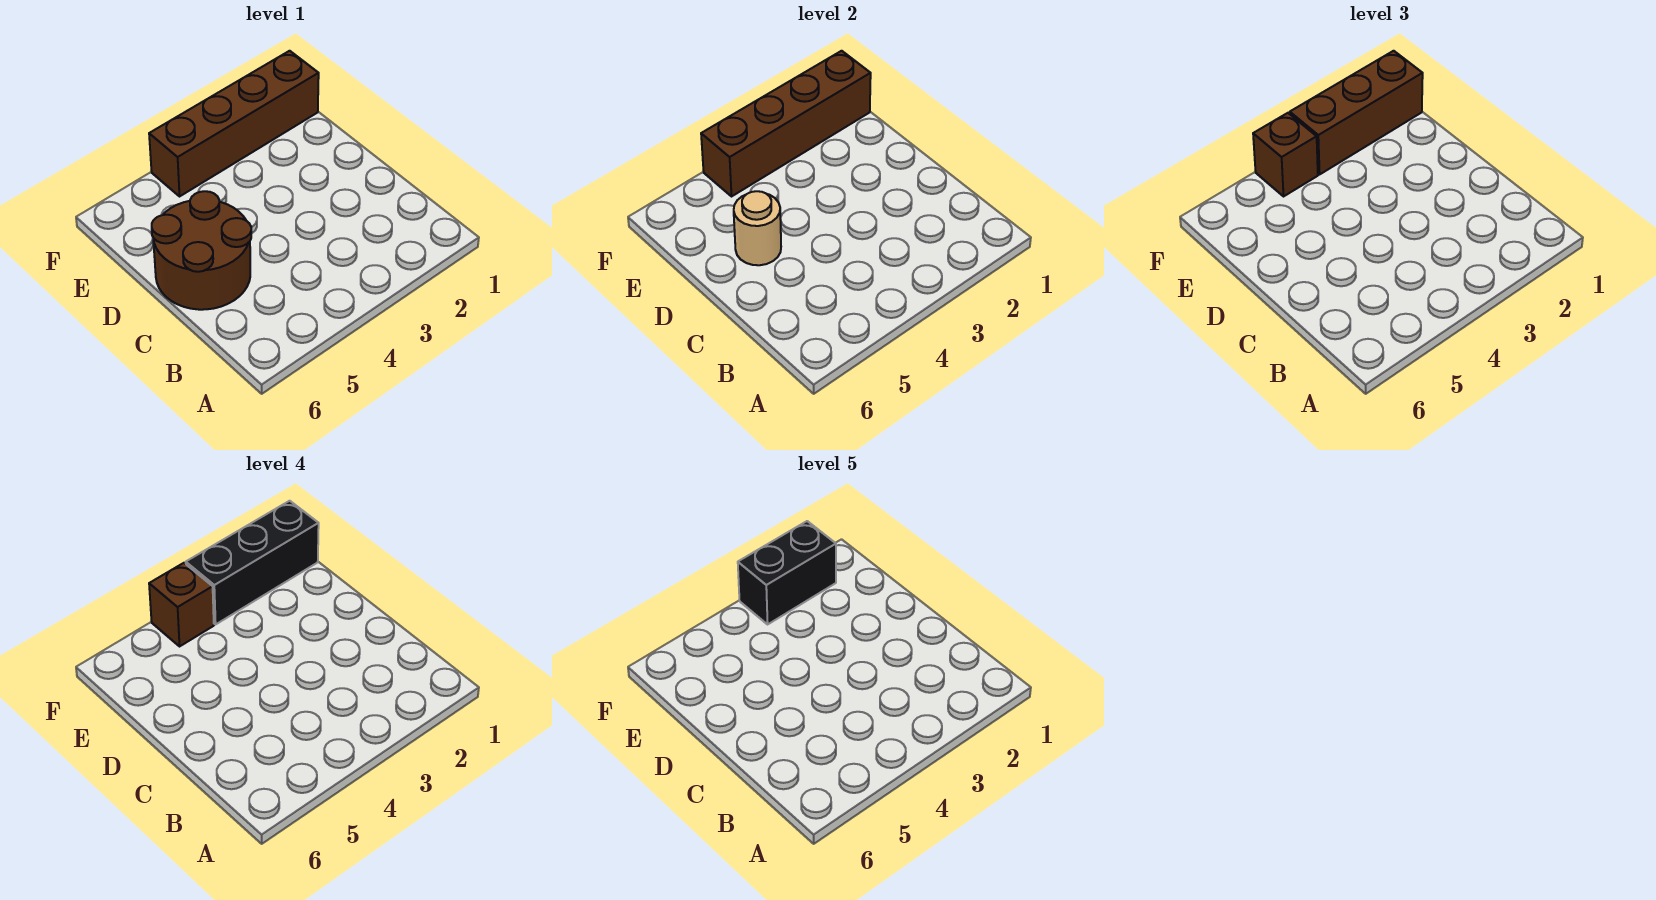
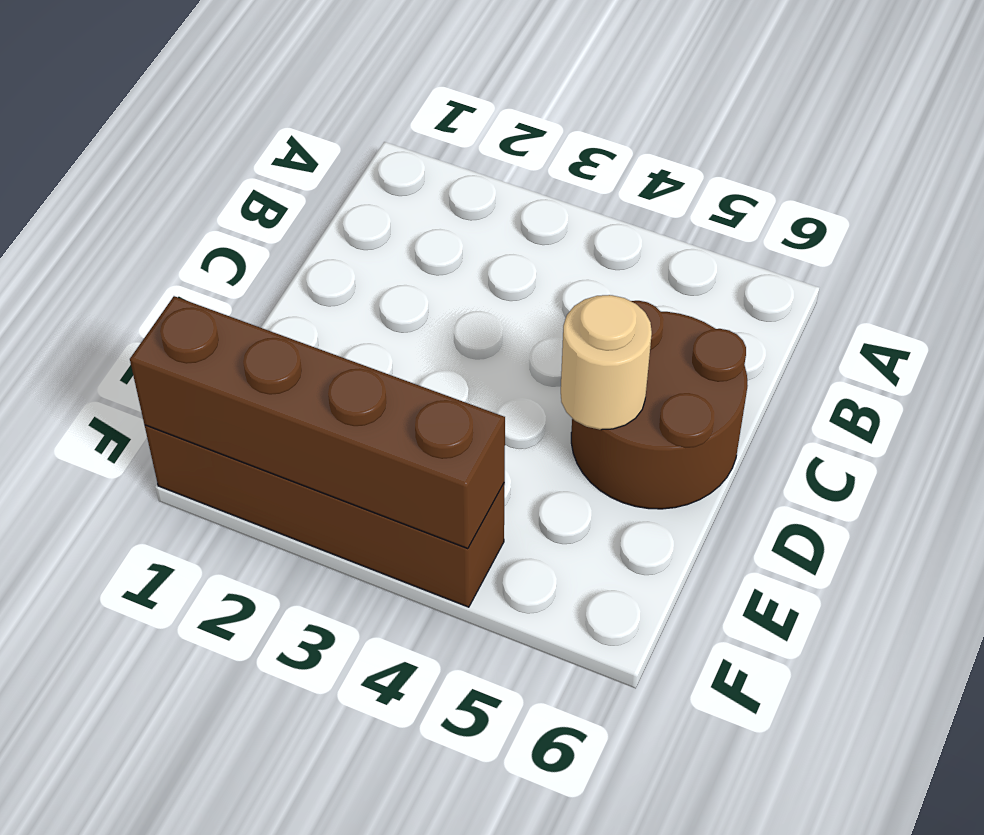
none -> brown brick F1:F3 level 3
none -> brown brick F4 level 3

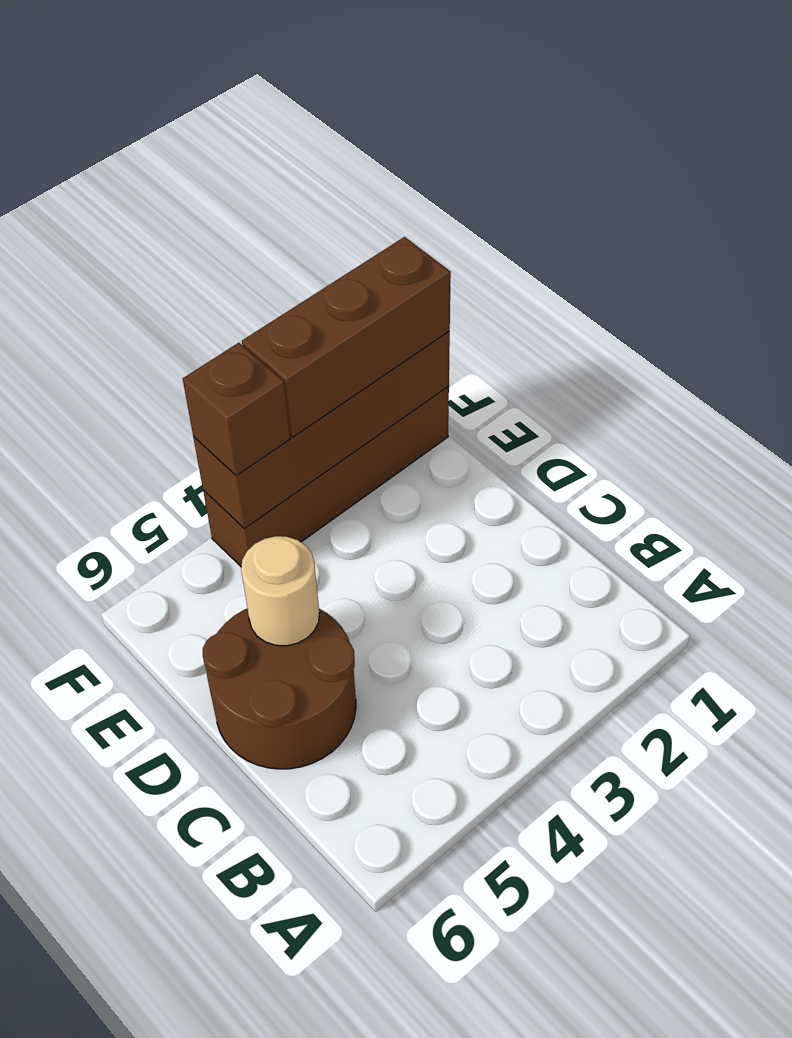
none -> black brick F1:F3 level 4
none -> brown brick F4 level 4

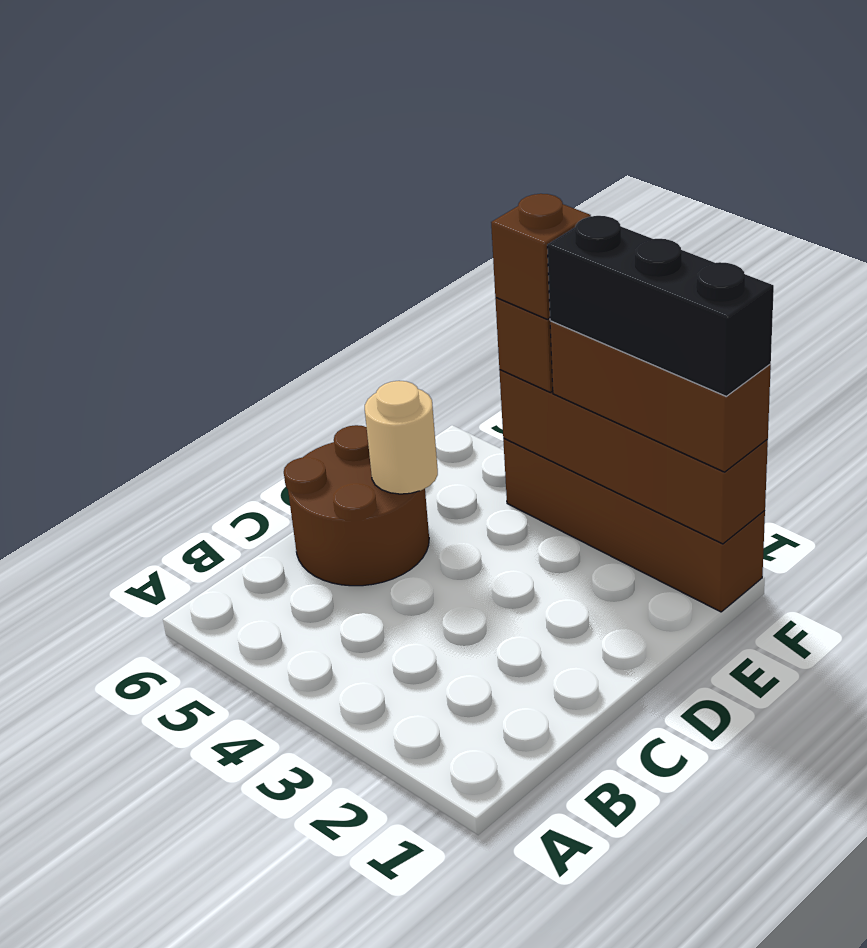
none -> black brick F2:F3 level 5

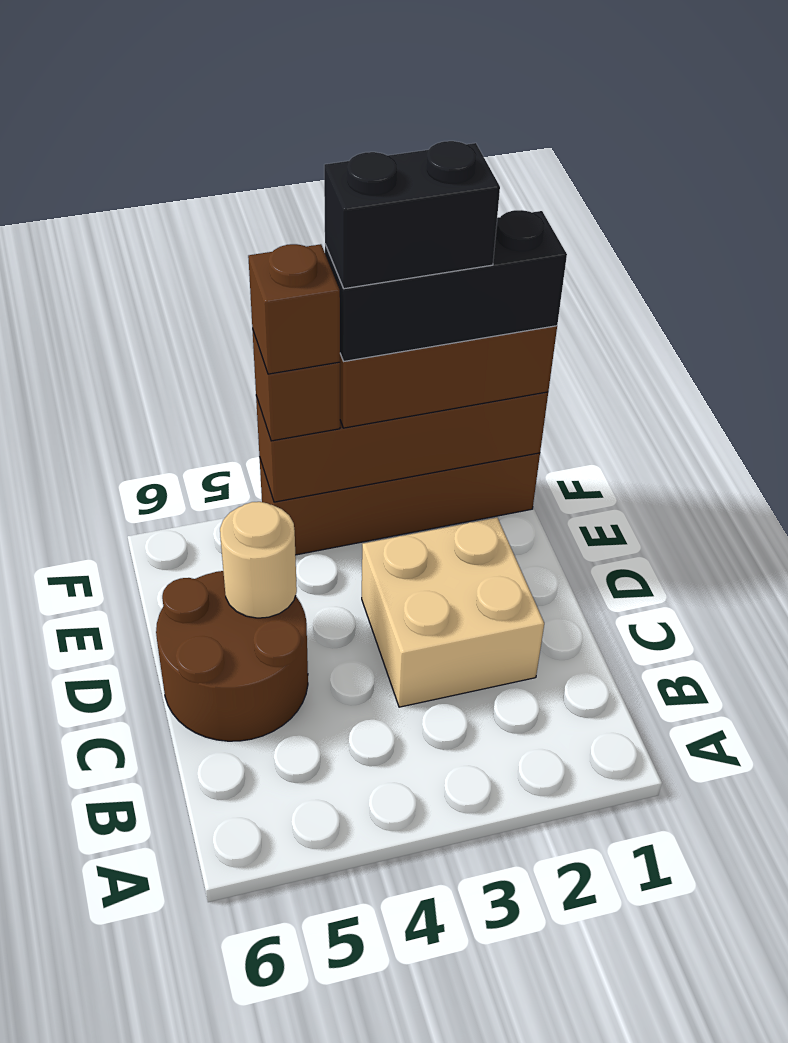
tan brick C2:D3 level 1 -> none

